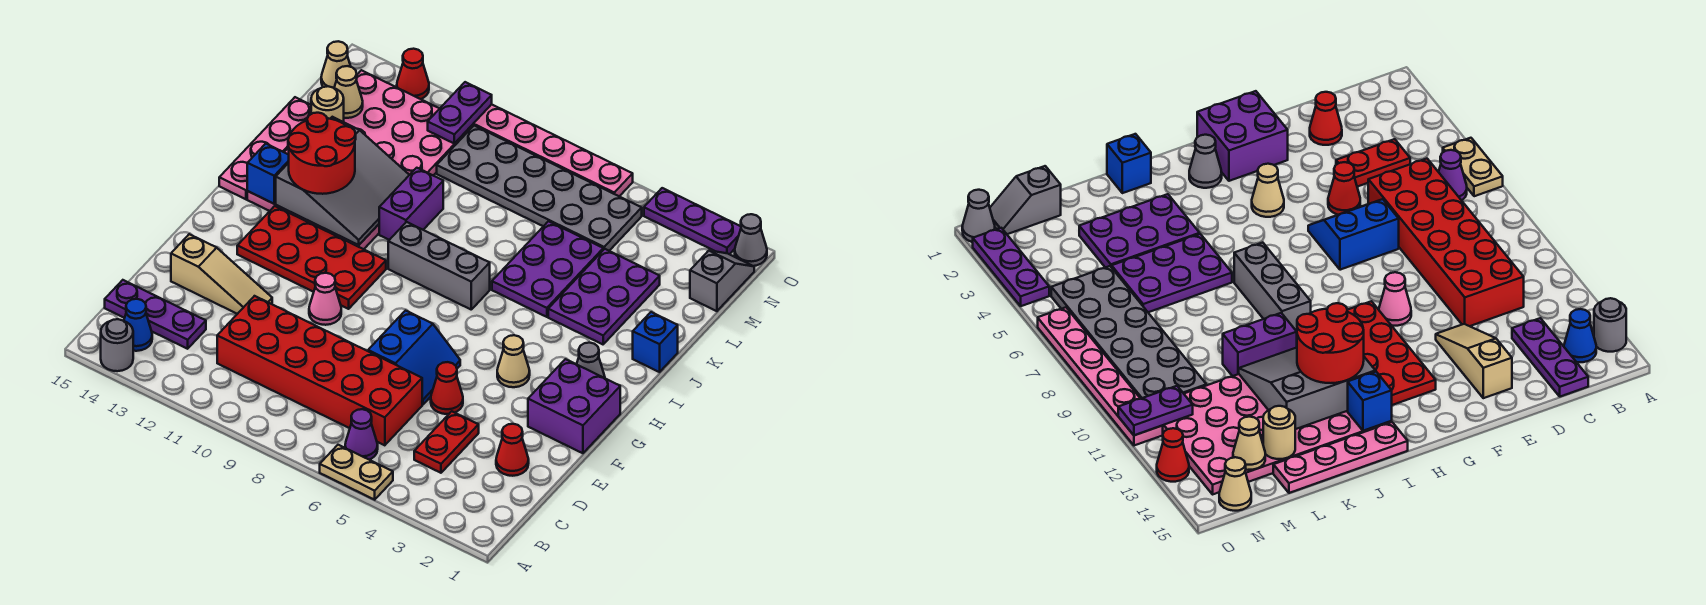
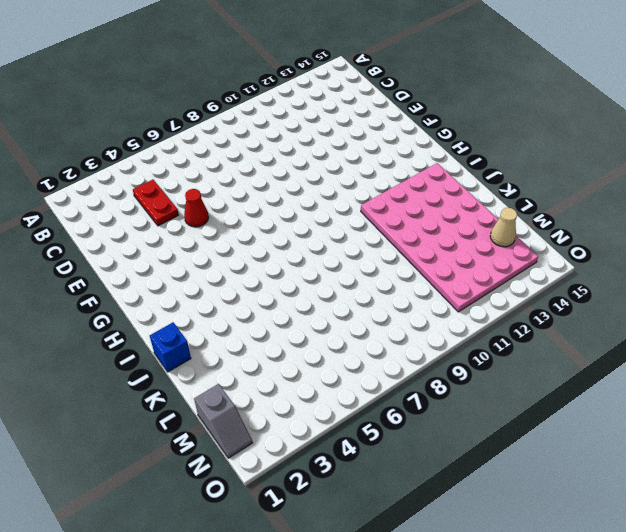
none -> tan plate A5:A6 level 1
none -> grey round brick A14 level 1
none -> purple cone B6 level 1
none -> blue cone B14 level 1

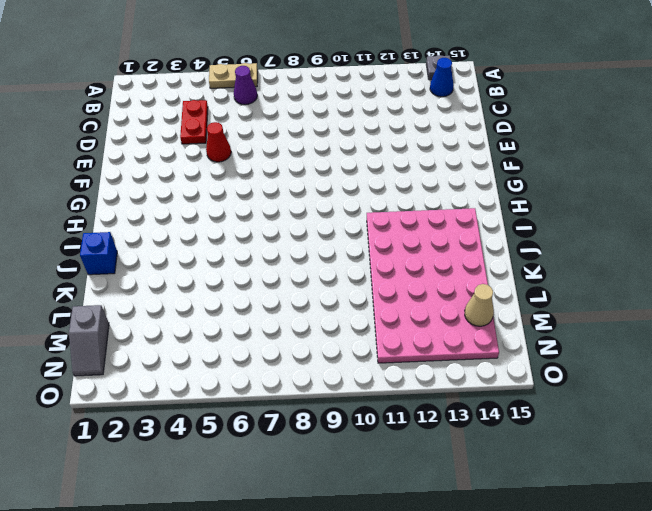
grey plate A14 level 1 -> grey round brick A14 level 1
none -> red brick C6:D11 level 1
none -> purple plate C13:C15 level 1
none -> red cone D2 level 1
none -> blue slope E6:F7 level 1 top 7

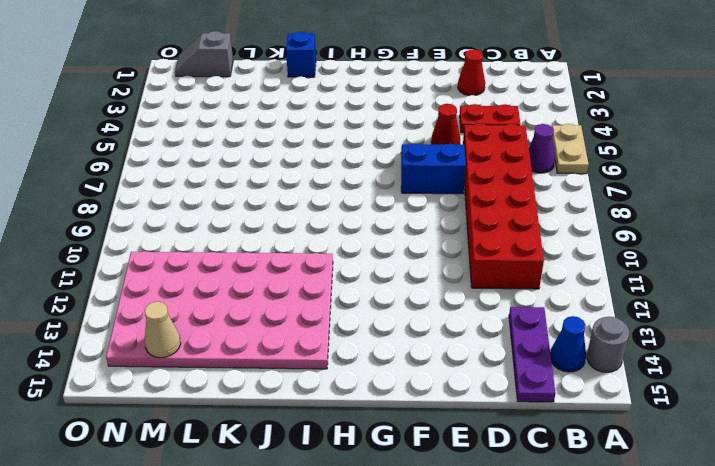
none -> tan slope E12:E14 level 1 top 14
none -> purple brick F1:G2 level 1
none -> pink cone F10 level 1
none -> tan cone G4 level 1

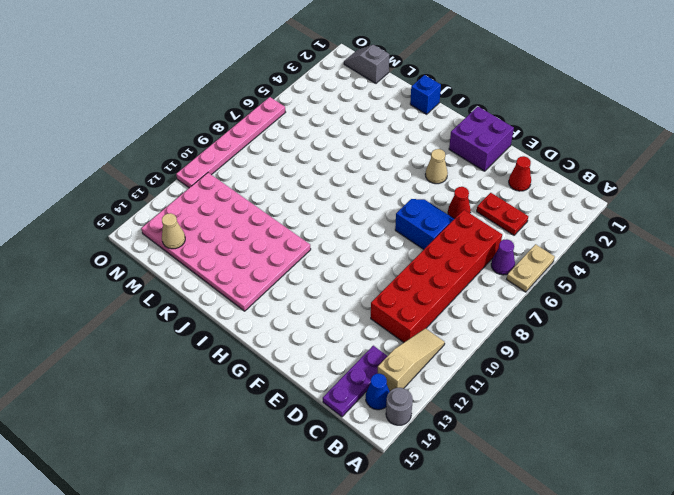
tan slope B11:B13 level 1 top 13 -> tan slope E12:E14 level 1 top 14
none -> pink cone F10 level 1
none -> red plate G10:H13 level 1
none -> grey cone H2 level 1
none -> grey brick I7:I9 level 1

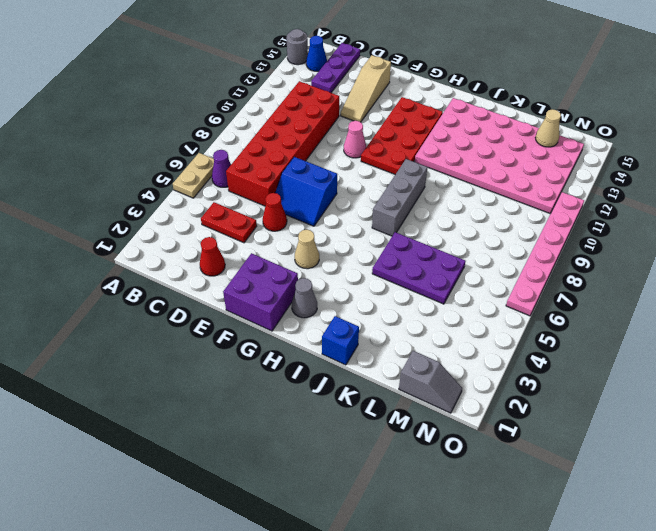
none -> pink plate I15:L15 level 1
none -> purple plate J3:L4 level 1
none -> purple brick J10:K10 level 1
none -> grey plate M5:N10 level 1

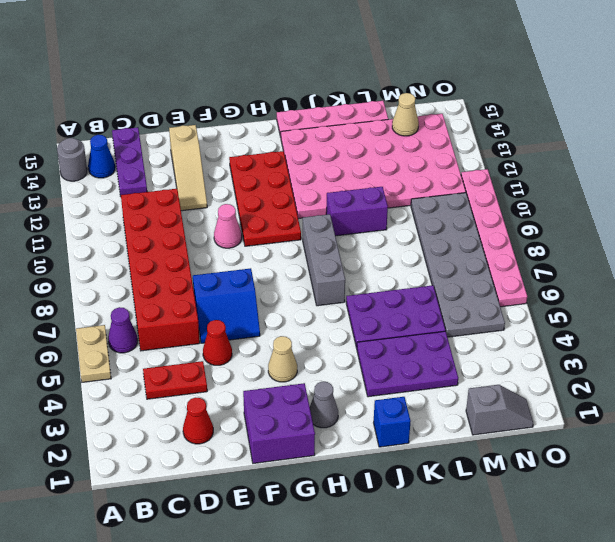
none -> tan cone N15 level 1
none -> grey cone O1 level 1
none -> purple plate O2:O4 level 1
none -> red cone O13 level 1

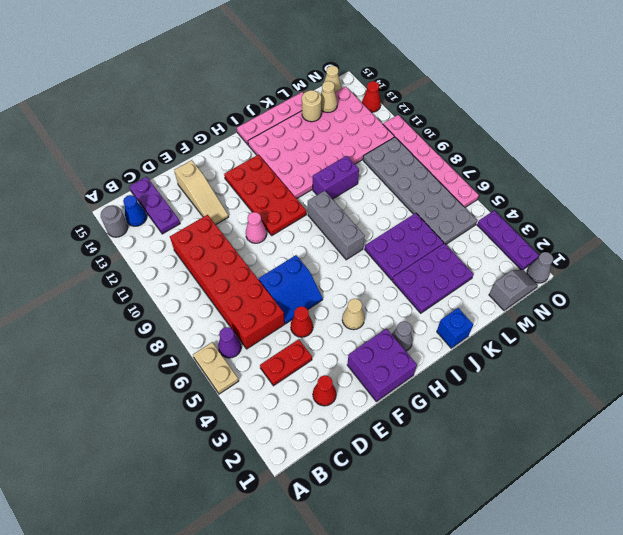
none -> grey slope I11:K13 level 2 top 13
none -> blue brick I14 level 2
none -> purple plate N11:O11 level 2
none -> red round brick I12:J13 level 3

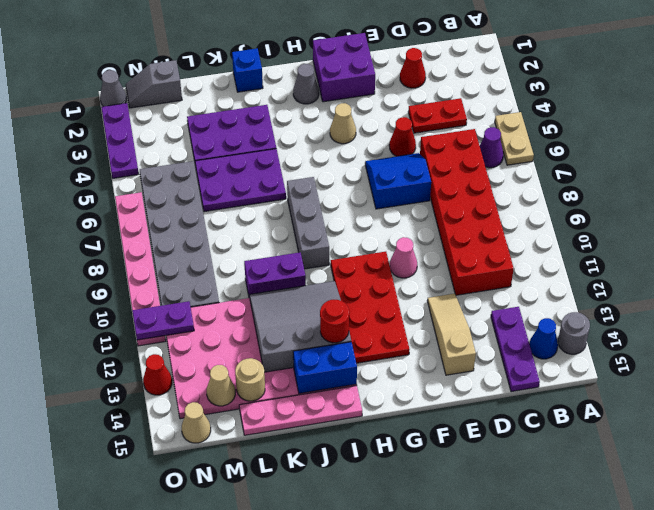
red round brick I13 level 3 -> red round brick I12:J13 level 3
blue brick I14:J14 level 2 -> blue brick I14 level 2

